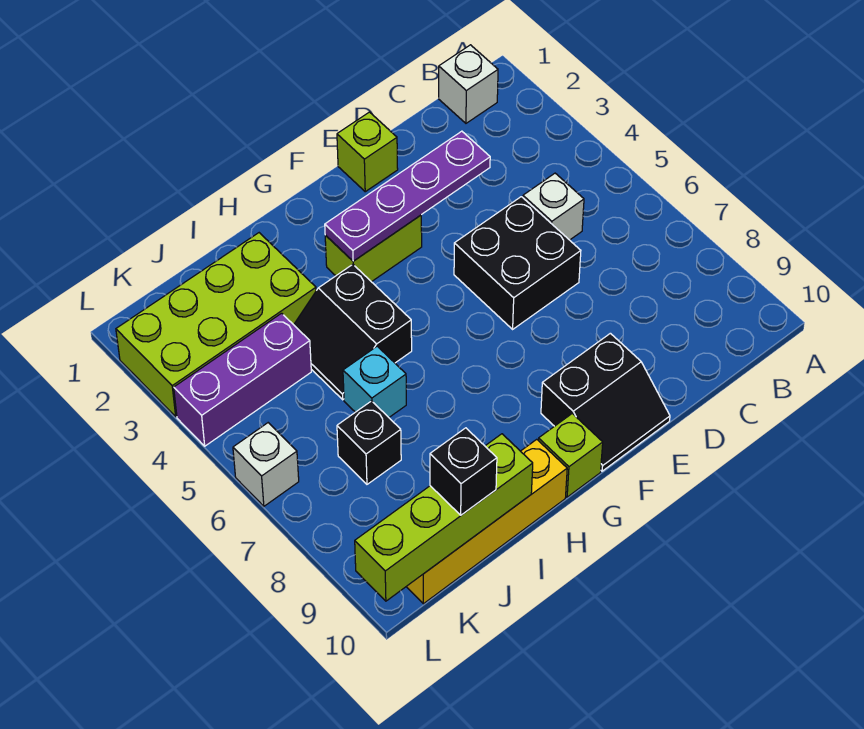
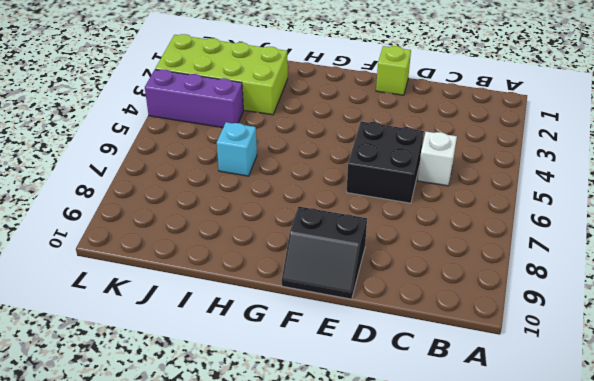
none -> white brick B1 level 1
none -> lime brick F3:G3 level 1
none -> lime brick G10 level 1

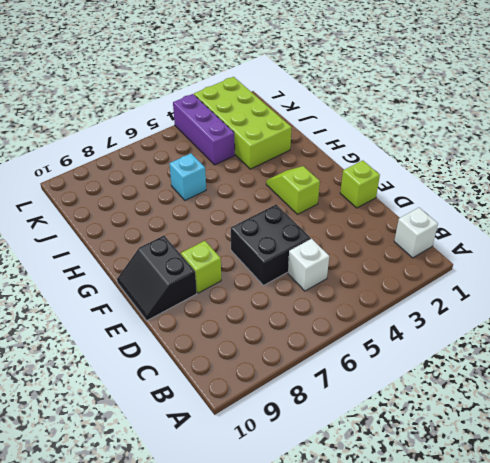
lime brick E8 level 1 -> lime brick G10 level 1
lime slope F3:G3 level 1 top F -> lime brick F3:G3 level 1
none -> black slope H4:I5 level 1 top H
none -> yellow brick H10:K10 level 1
none -> black brick J7 level 1

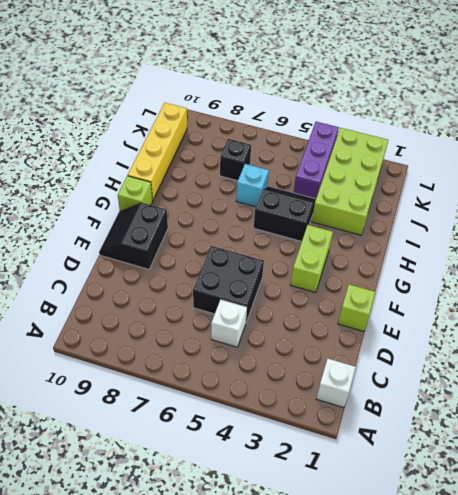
none -> white brick L6 level 1
none -> purple plate D3:G3 level 2
none -> lime brick I10:L10 level 2

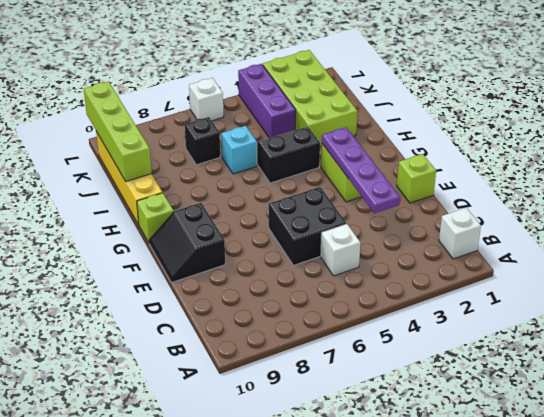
none -> black brick J10 level 3

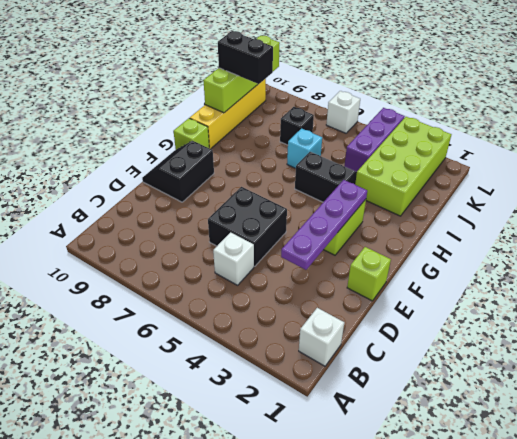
black brick J9:J10 level 3 -> black brick J10 level 3

